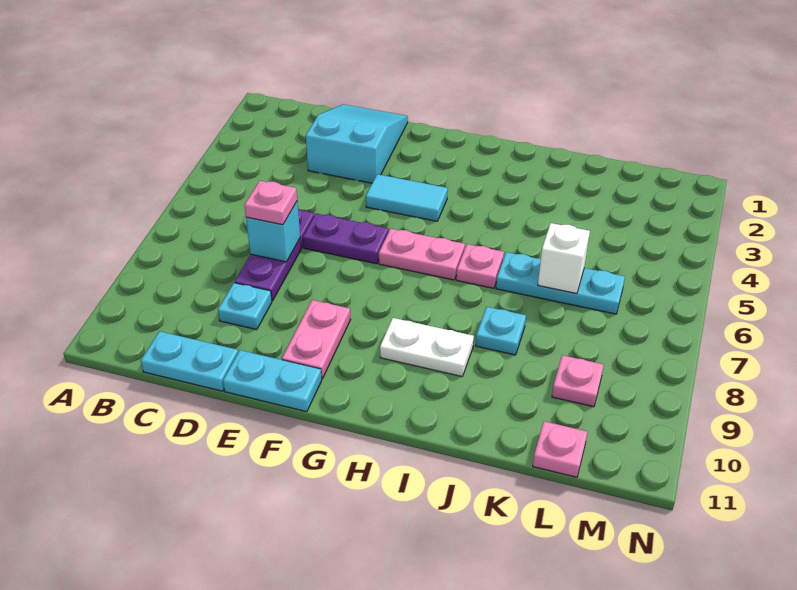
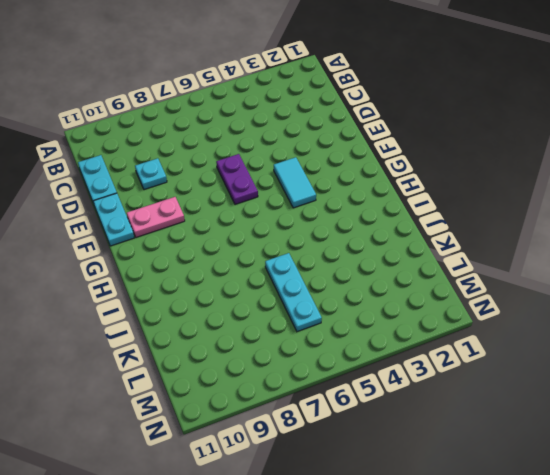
none -> cyan slope D1:E3 level 1 top 3
none -> purple plate D6:D8 level 1
none -> pink plate G6:H6 level 1

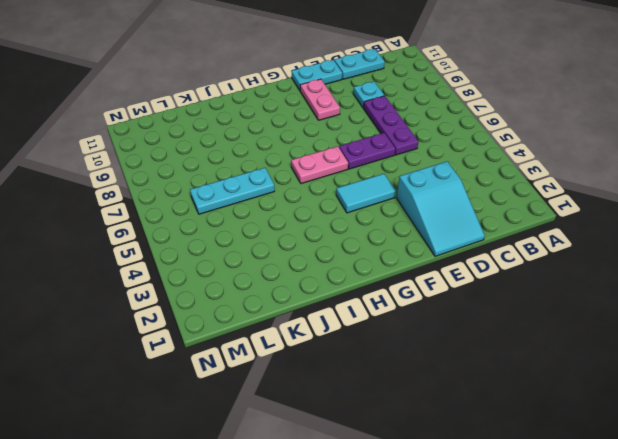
none -> white plate H9:I9 level 1
none -> pink plate I6 level 1
none -> cyan plate J8 level 1

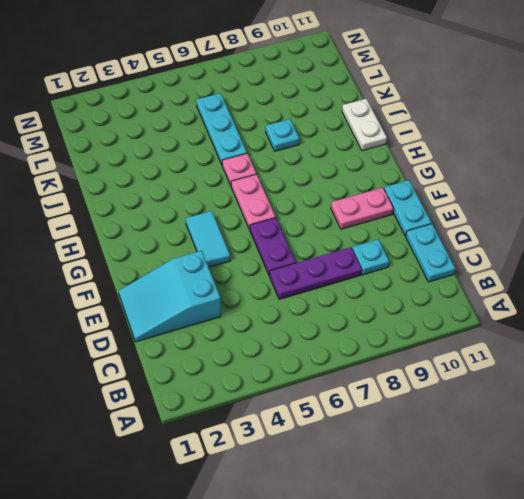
white plate I11:J11 level 1 -> white plate H9:I9 level 1
none -> pink plate L9 level 1
none -> pink plate L11 level 1
none -> cyan brick D7 level 2

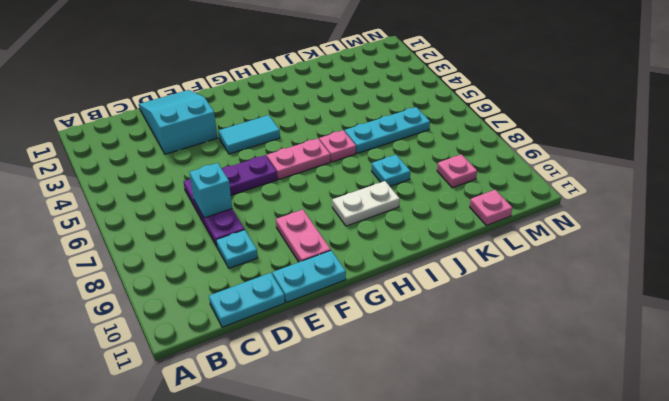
none -> white brick K6 level 2
none -> pink plate D7 level 3

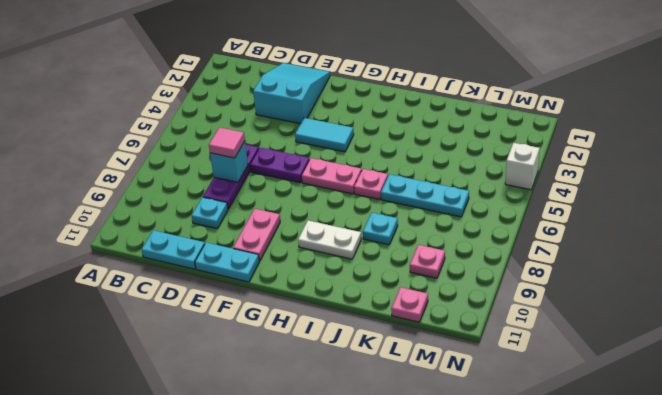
pink tile D7 level 3 -> pink plate D7 level 3
white brick N4 level 1 -> white brick K6 level 2

